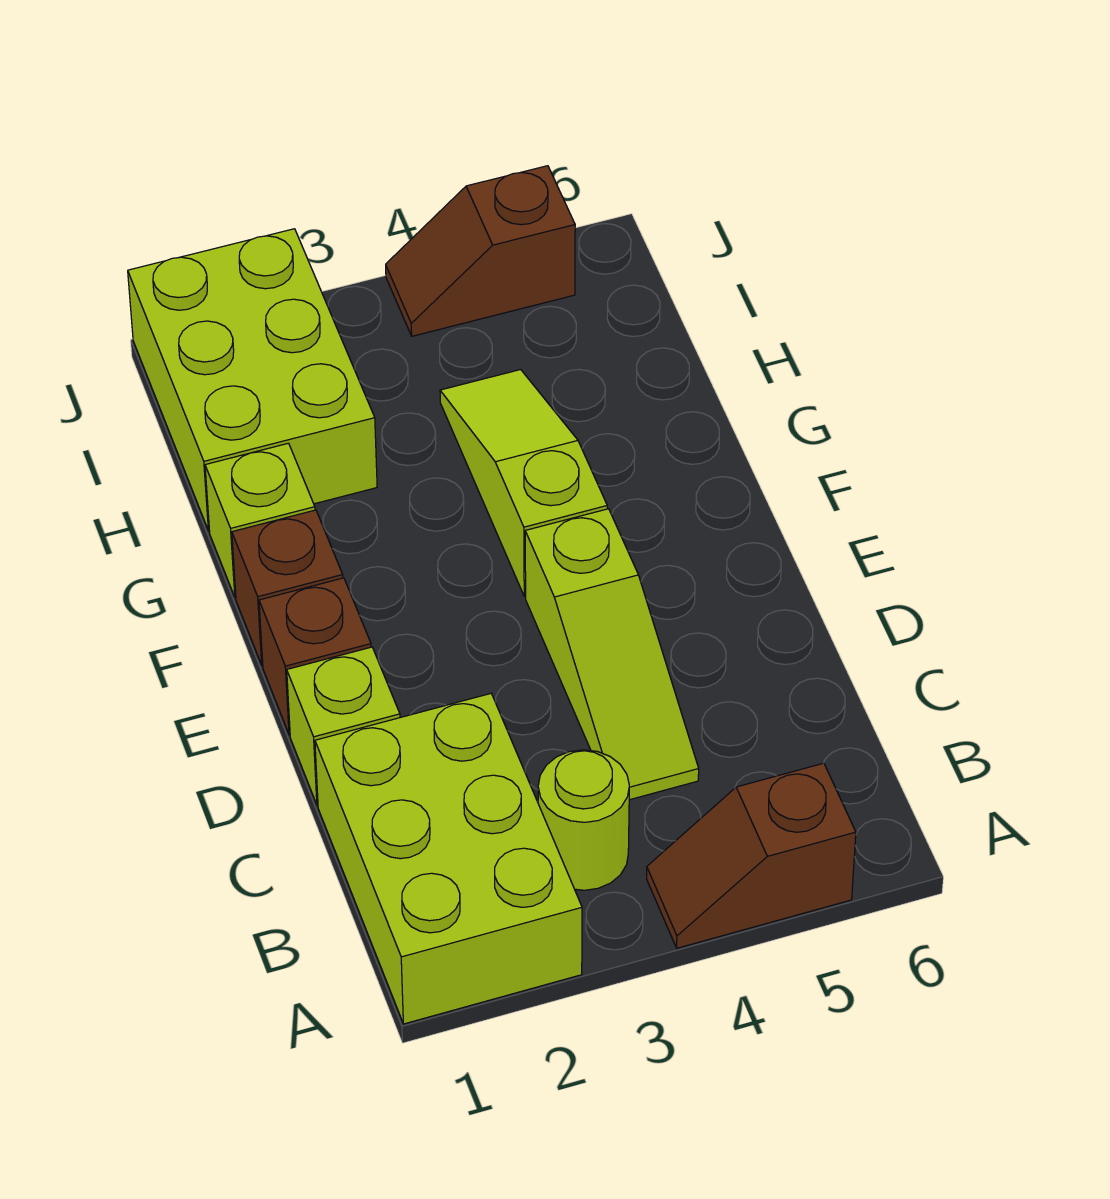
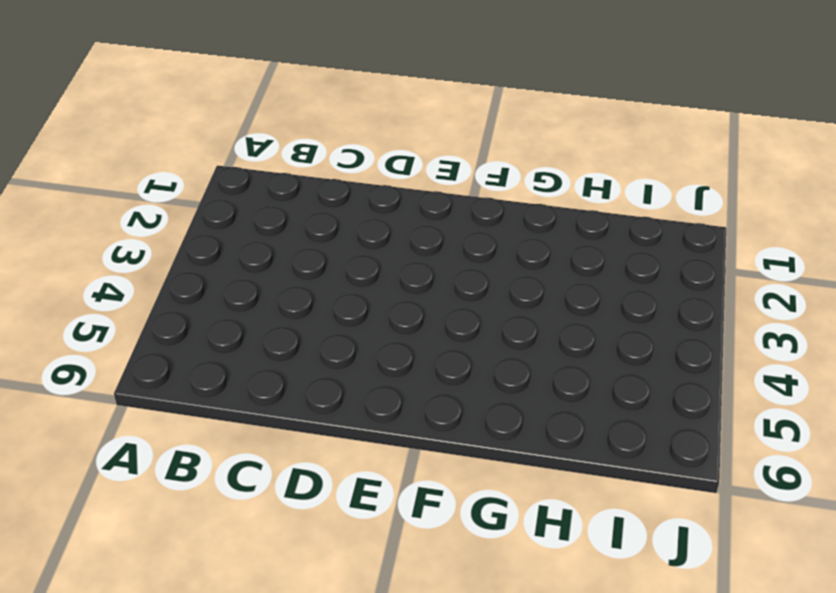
none -> lime brick A1:C2 level 1
none -> brown slope A4:A5 level 1 top 5

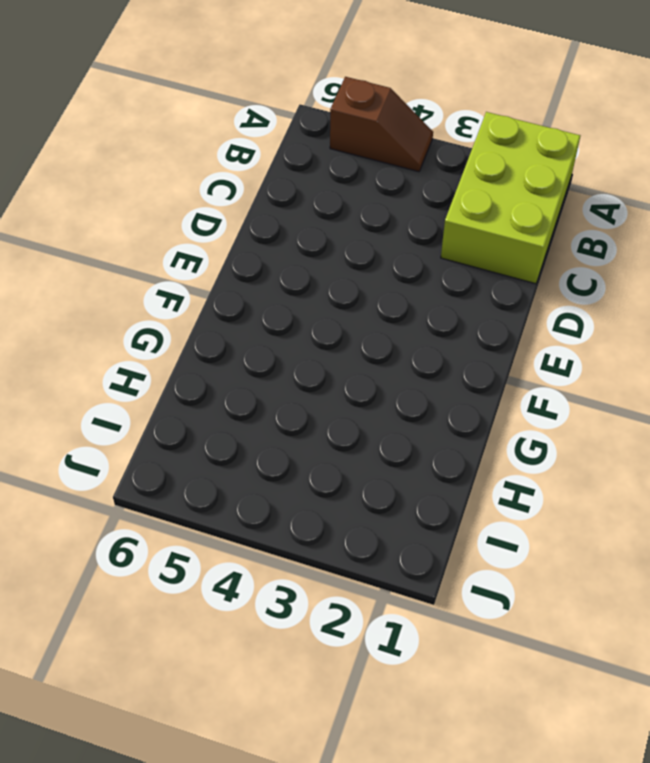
none -> lime round brick B3 level 1
none -> lime slope C4:E4 level 1 top E

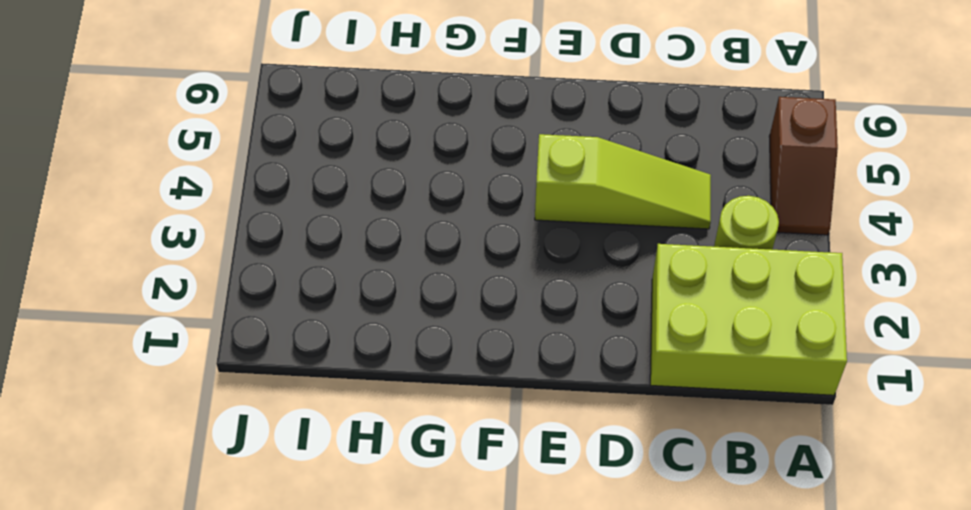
none -> lime brick D1 level 1
none -> brown brick E1 level 1

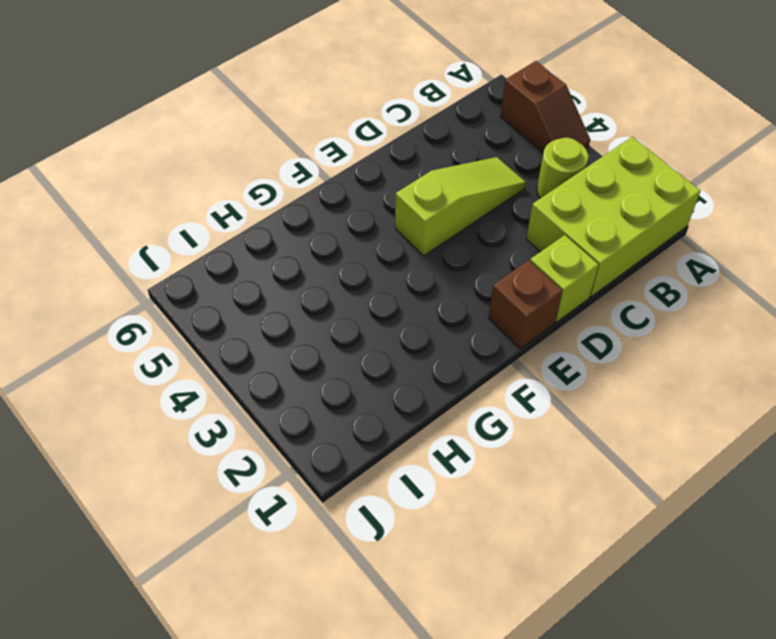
none -> brown brick F1 level 1
none -> lime slope F4:H4 level 1 top F

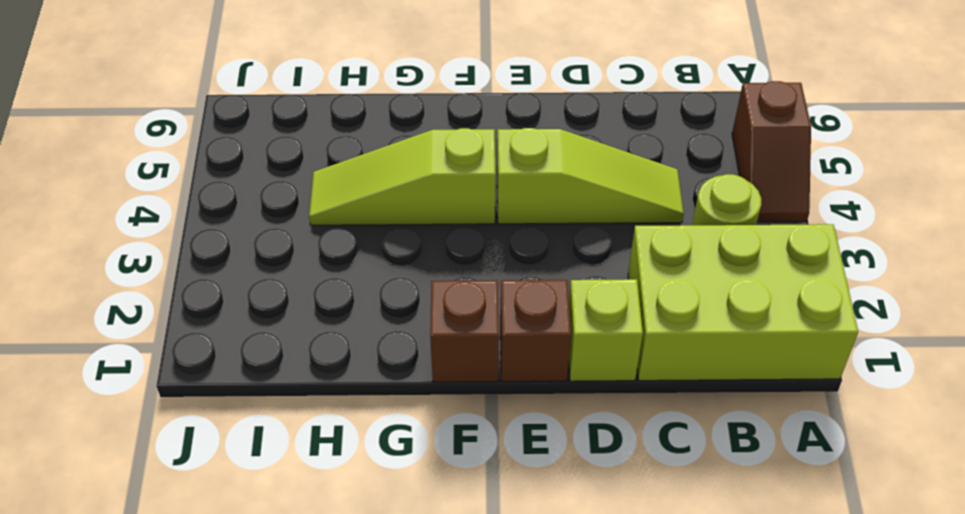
none -> lime brick G1 level 1
none -> lime brick H1:J2 level 1

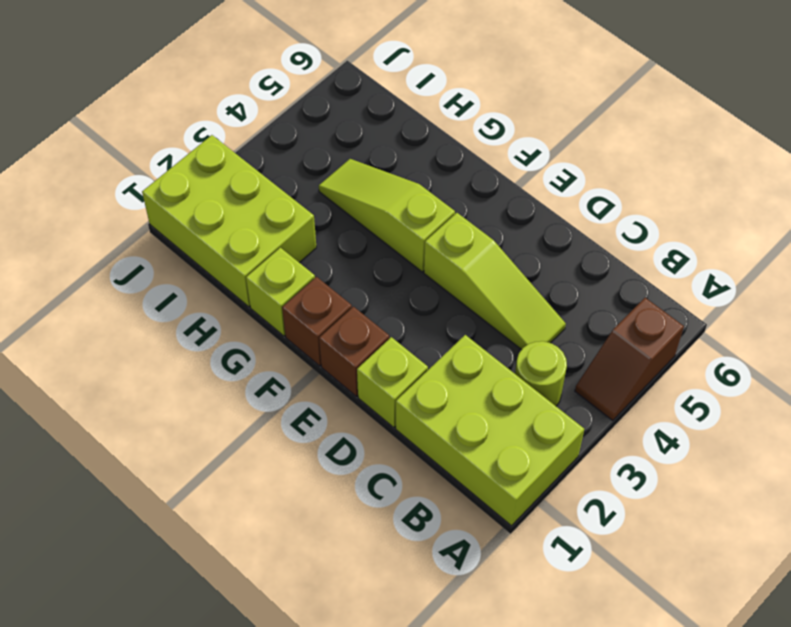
none -> brown slope J4:J5 level 1 top 5

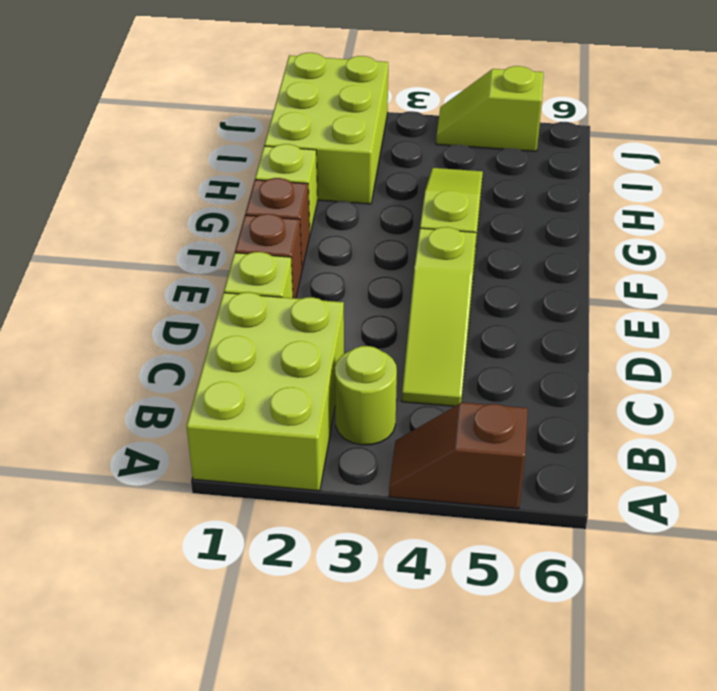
lime slope J4:J5 level 1 top 5 -> brown slope J4:J5 level 1 top 5

